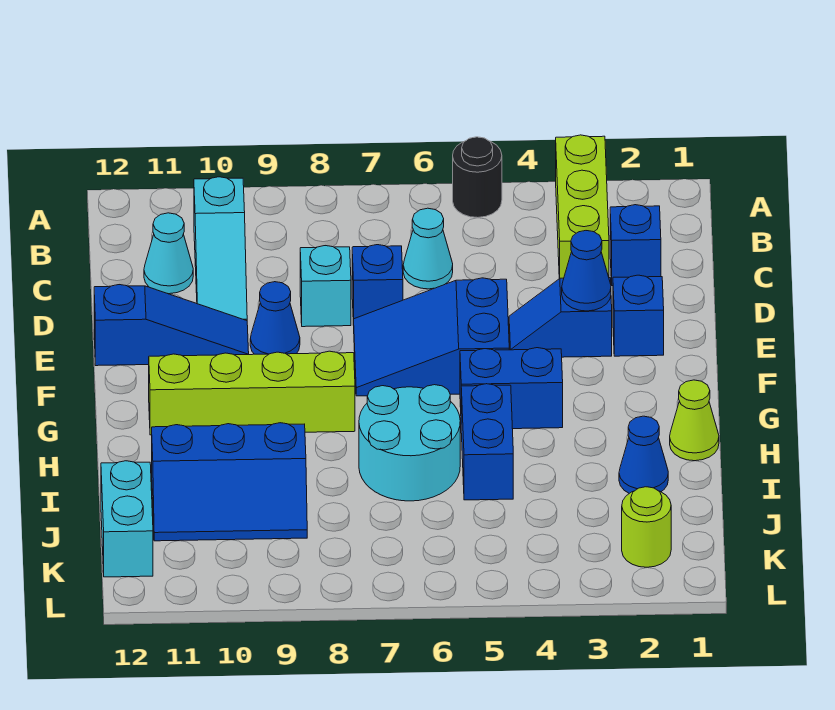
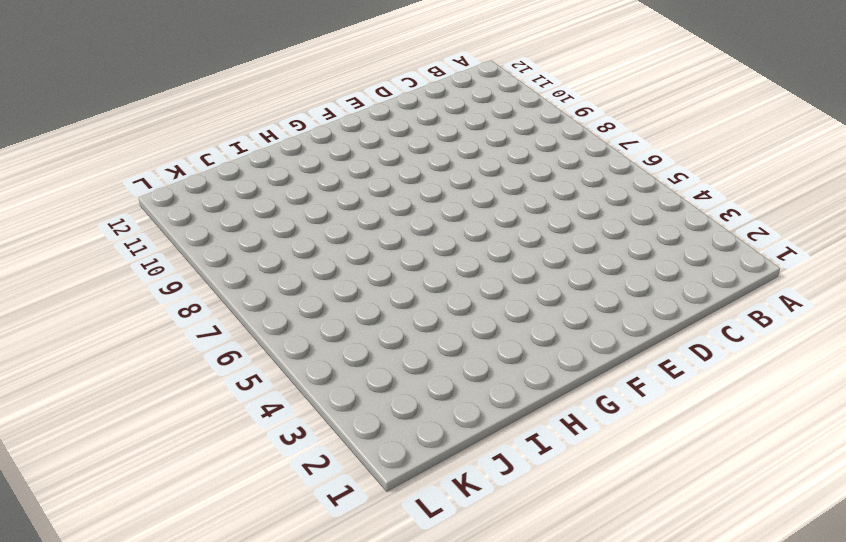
none -> lime brick A3:C3 level 1
none -> black round brick A5 level 1
none -> cyan slope B10:D10 level 1 top B

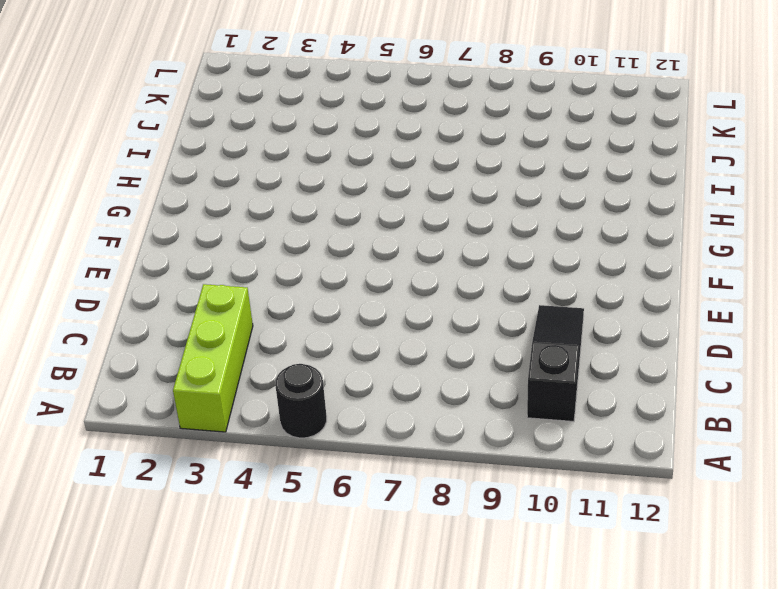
black slope B10:D10 level 1 top B -> cyan slope B10:D10 level 1 top B
none -> blue brick C2 level 1
none -> cyan cone C6 level 1
none -> cyan cone C11 level 1

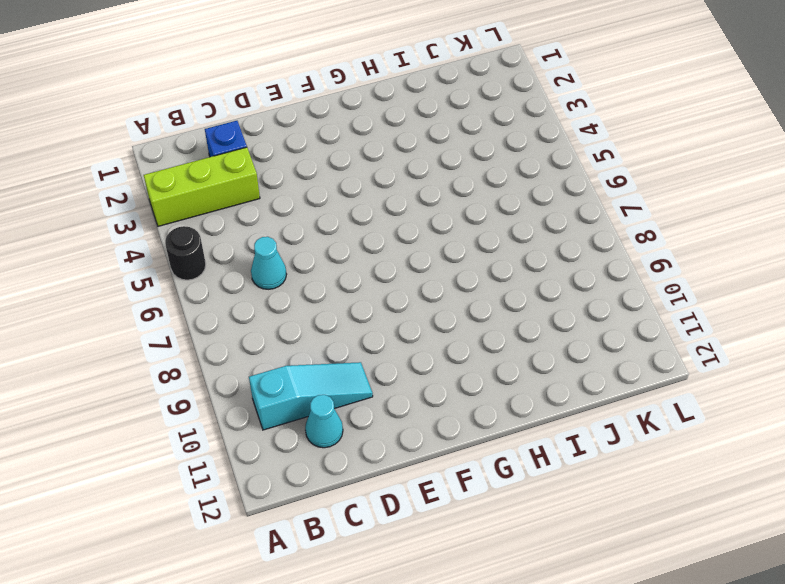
none -> blue brick D7 level 1
none -> cyan brick D8 level 1
none -> blue brick E2 level 1

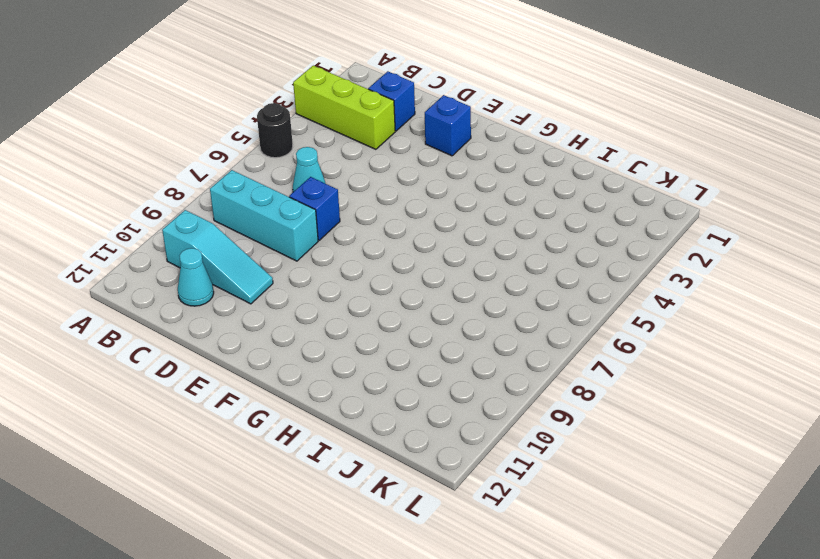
cyan brick B8:D8 level 1 -> cyan brick D8 level 1
none -> blue slope E3:E4 level 1 top 3
none -> blue slope E5:F7 level 1 top 5
none -> blue cone E9 level 1

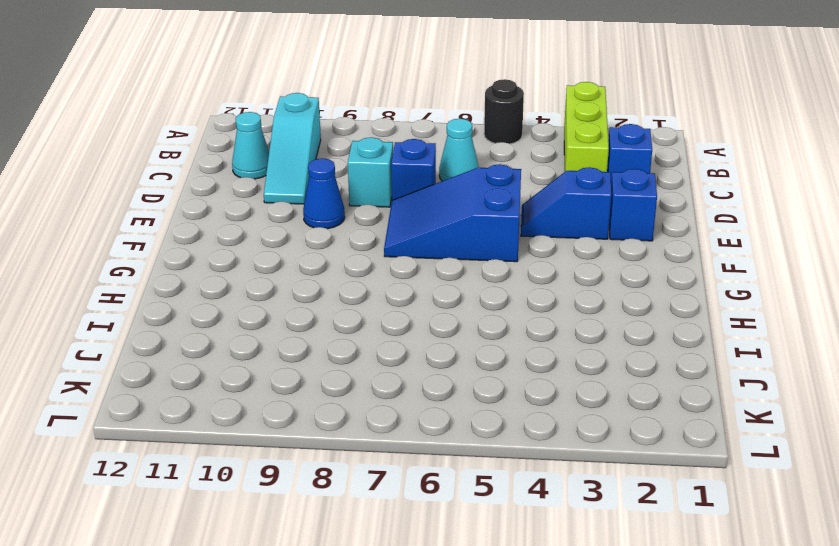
none -> blue slope E10:E12 level 1 top 12
none -> blue brick G4:G5 level 1
none -> lime brick G8:G11 level 1

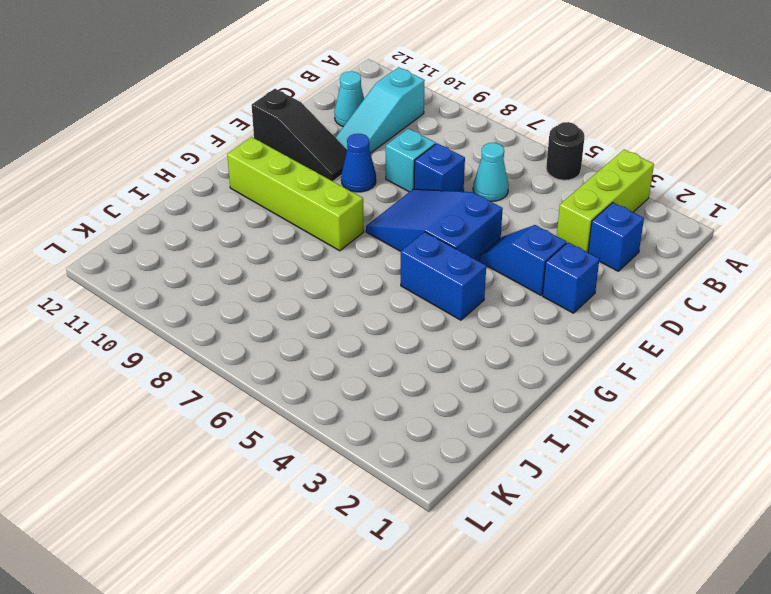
black slope E10:E12 level 1 top 12 -> blue slope E10:E12 level 1 top 12
none -> lime cone H1 level 1
none -> blue brick H5:I5 level 1
none -> cyan round brick H6:I7 level 1

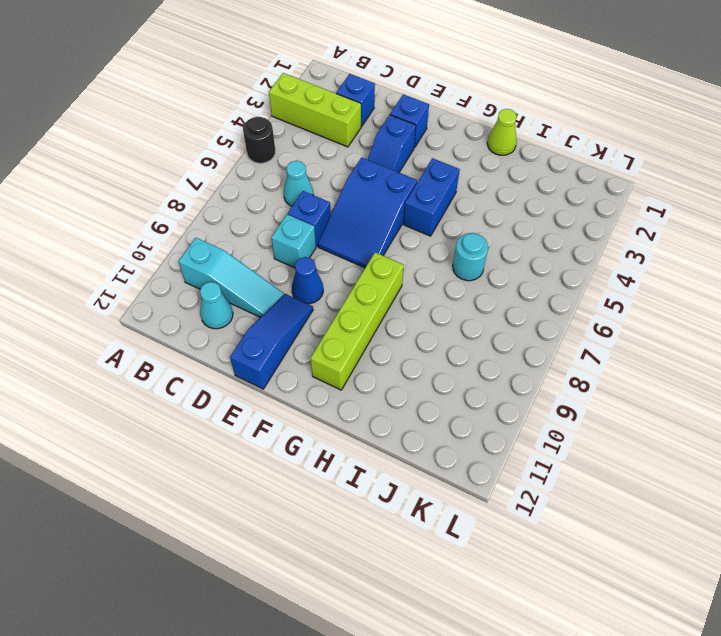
cyan round brick I6 level 1 -> cyan round brick H6:I7 level 1
none -> blue brick H5:I5 level 1
none -> blue cone I2 level 1
none -> blue slope I9:J11 level 1 top I

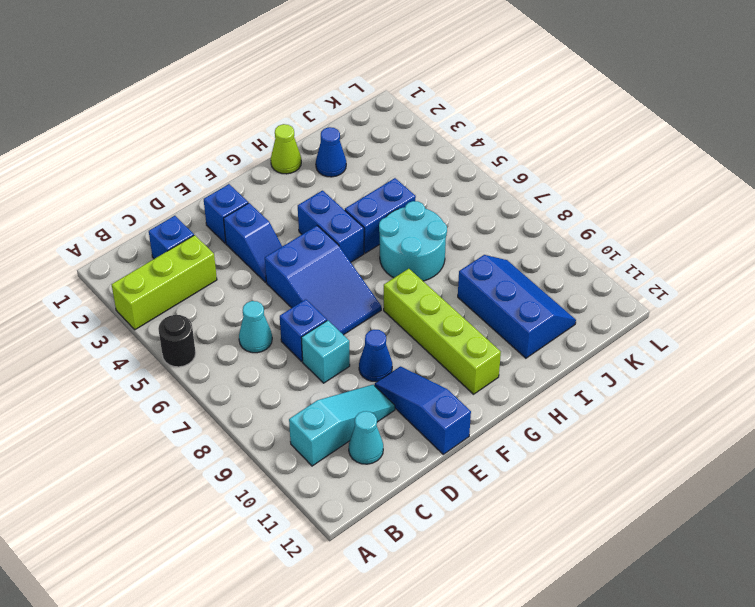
none -> cyan brick J12:K12 level 1
none -> lime round brick K2 level 1
none -> blue cone E3 level 2

